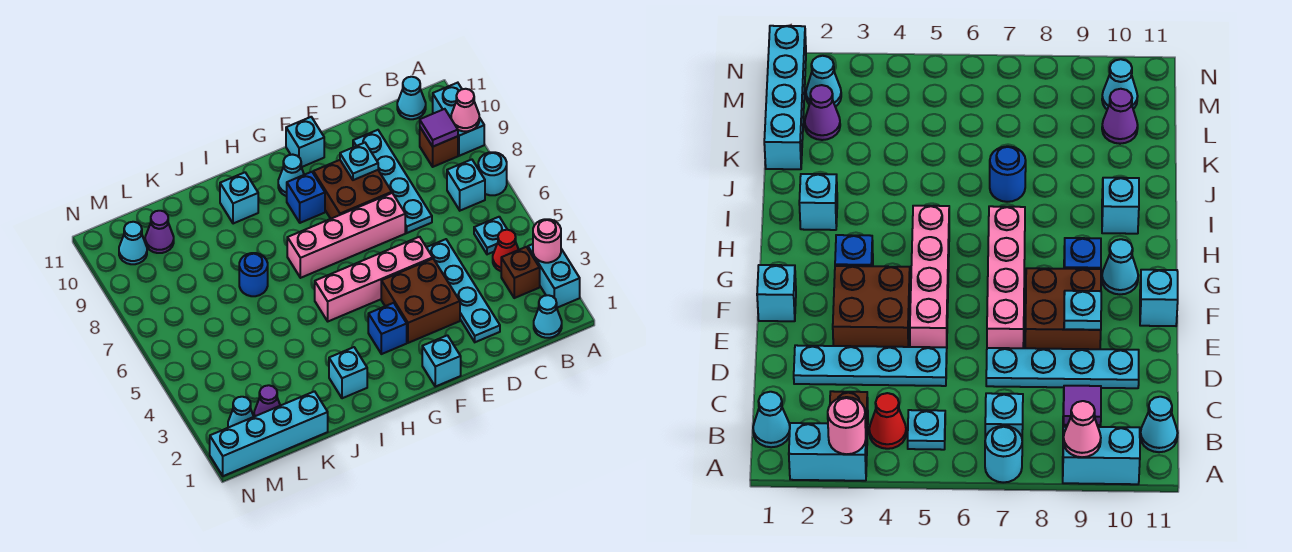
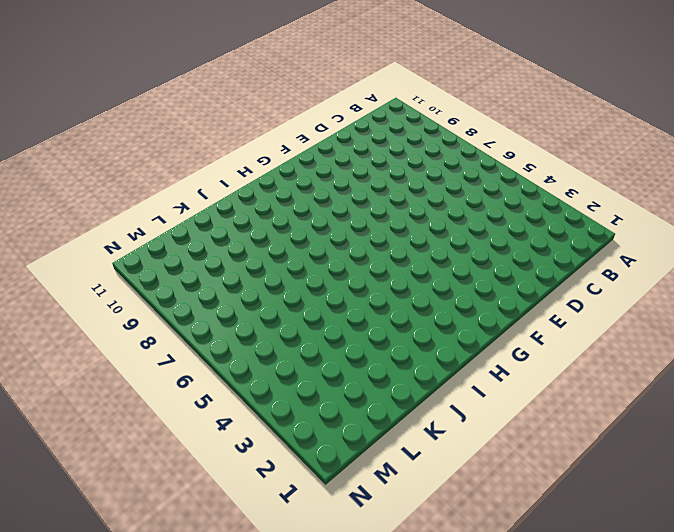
none -> cyan brick A2:A3 level 1
none -> cyan round brick A7 level 1
none -> cyan brick A9:A10 level 1
none -> cyan cone B1 level 1

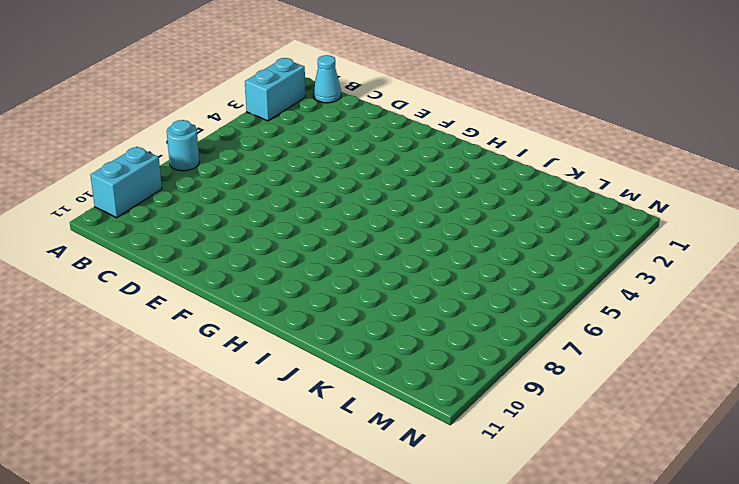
none -> brown brick B3 level 1
none -> red cone B4 level 1
none -> cyan plate B5 level 1
none -> cyan brick B7 level 1

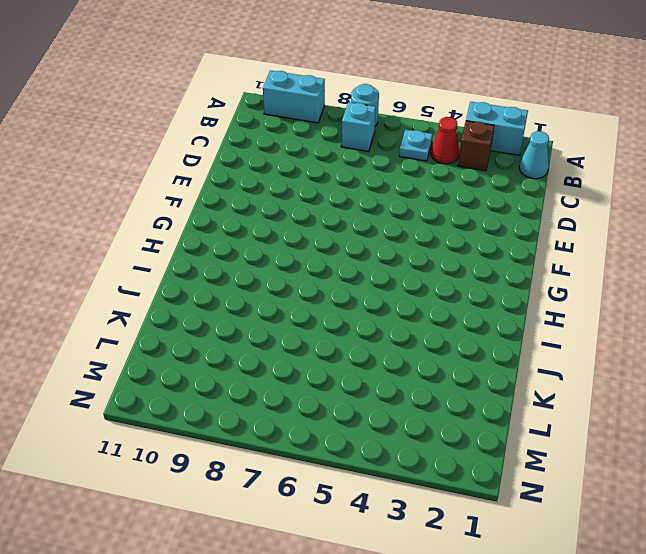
none -> brown brick B9 level 1
none -> cyan cone B11 level 1
none -> cyan plate D2:D5 level 1
none -> cyan plate D7:D10 level 1

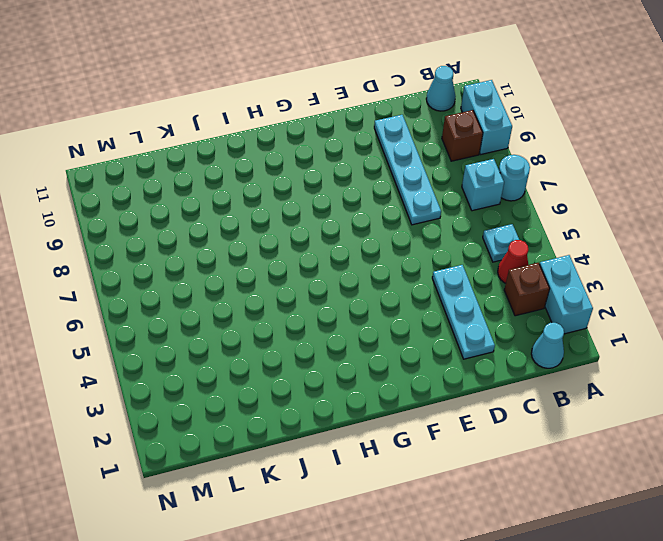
cyan plate D2:D4 level 1 -> cyan plate D2:D5 level 1
none -> brown brick E3:F4 level 1
none -> pink brick E5:H5 level 1
none -> pink brick E7:H7 level 1
none -> brown brick E8:F9 level 1

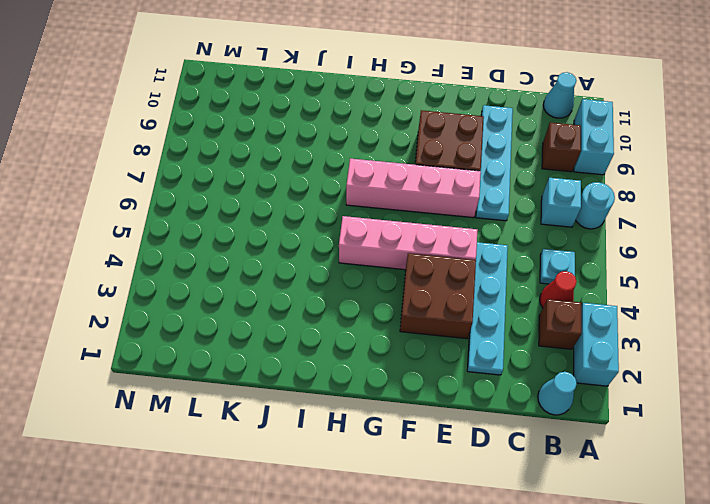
none -> cyan brick F1 level 1
none -> cyan brick F11 level 1
none -> blue brick G3 level 1
none -> blue brick G9 level 1

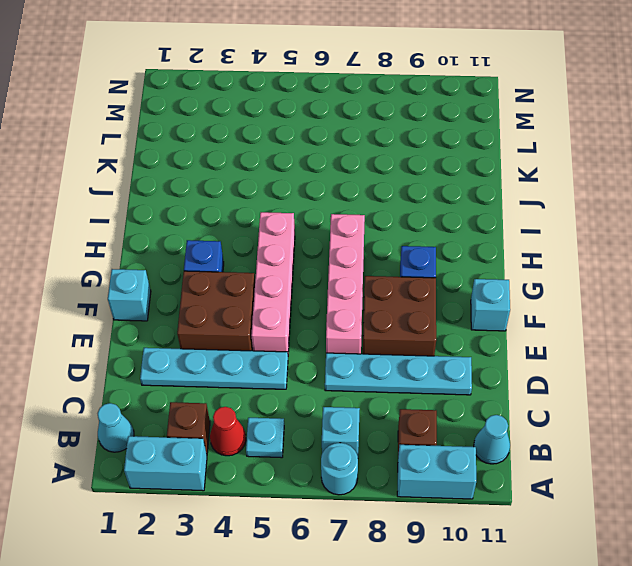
none -> cyan cone G10 level 1
none -> cyan brick I2 level 1
none -> cyan brick I10 level 1
none -> blue round brick J7 level 1

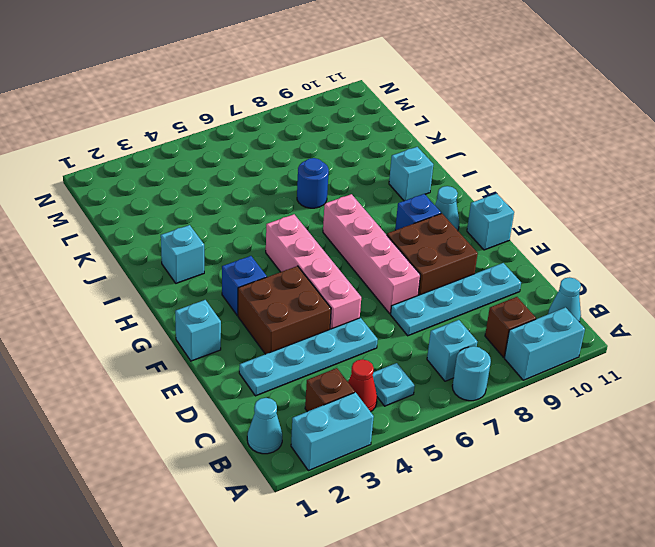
none -> cyan brick K1:N1 level 1
none -> purple cone L2 level 1
none -> purple cone L10 level 1
none -> cyan cone M2 level 1

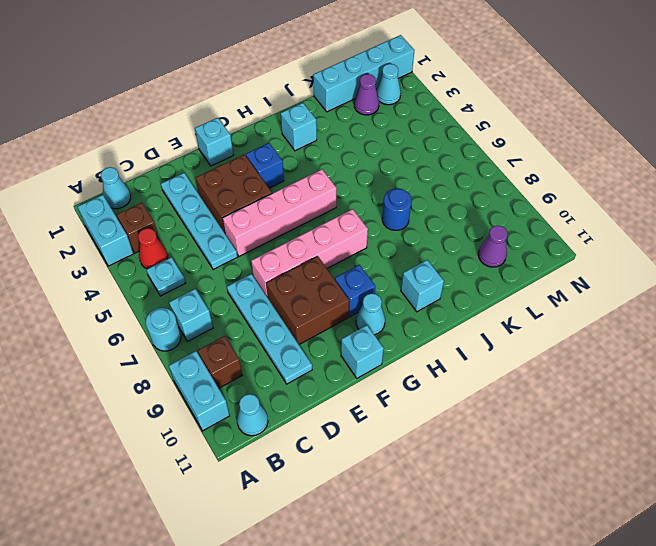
none -> cyan cone M10 level 1
none -> pink round brick A3 level 2
none -> pink cone A9 level 2
none -> purple tile B9 level 2

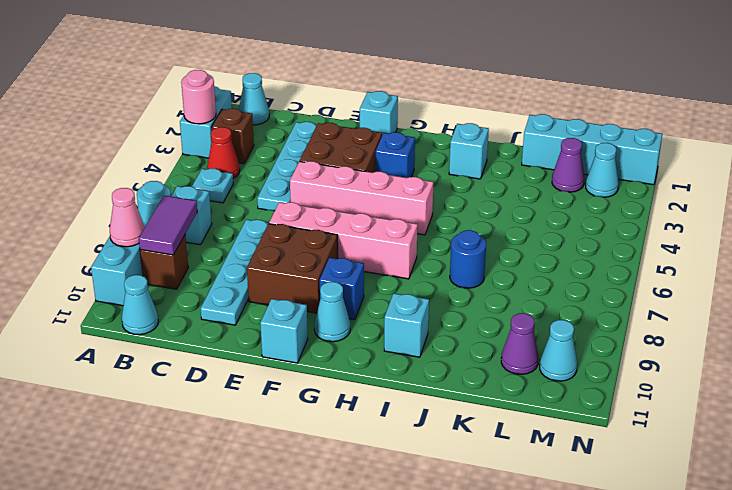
purple tile B8:B9 level 2 -> purple tile B9 level 2
none -> cyan plate E9 level 2

